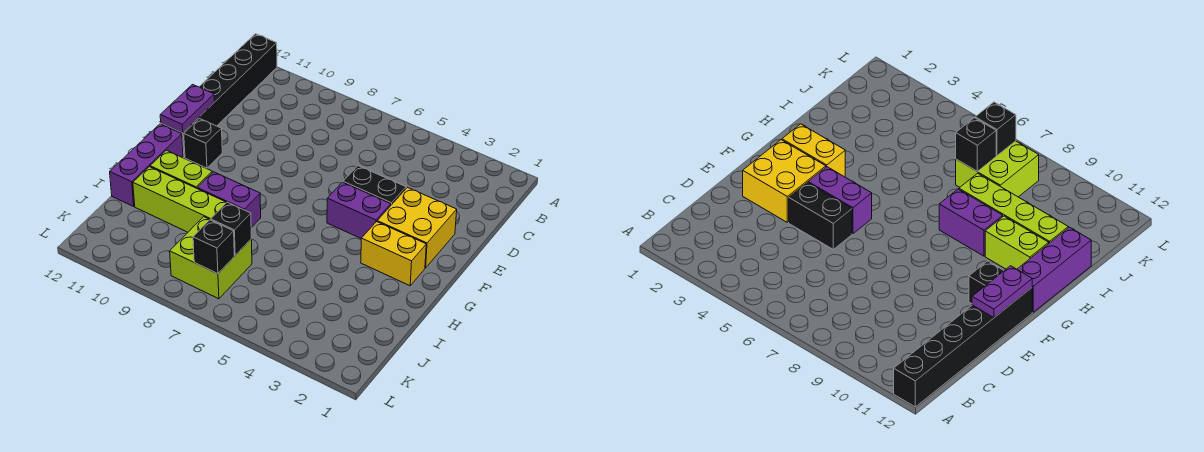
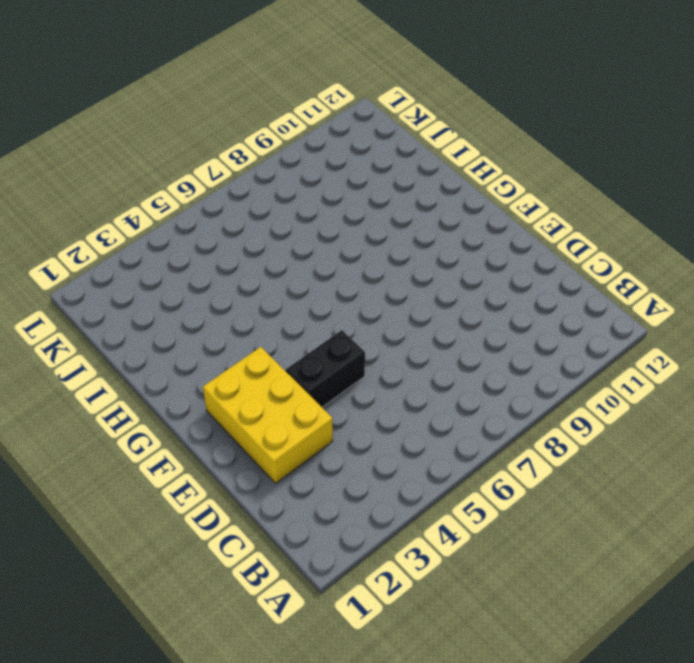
yellow brick D2:F3 level 1 -> yellow brick E2:F3 level 1
none -> black brick A12:F12 level 1
none -> purple brick F4:F5 level 1
none -> black brick F11 level 1

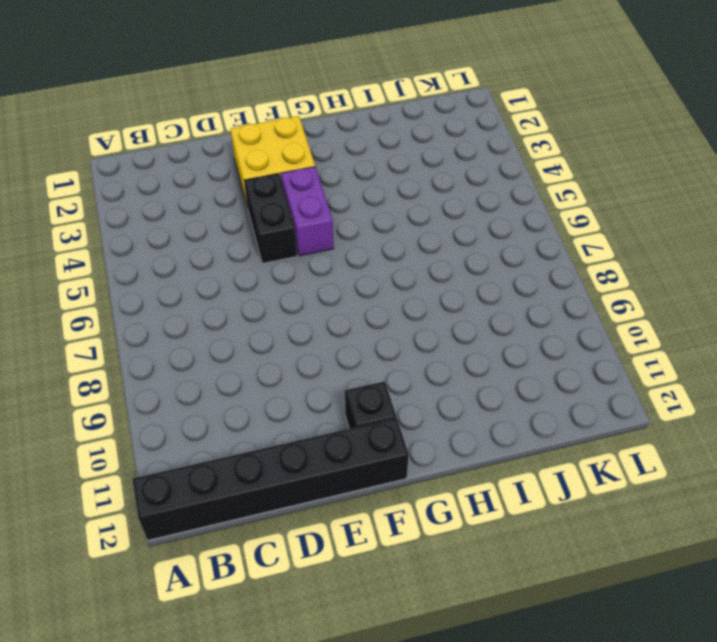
none -> yellow brick G2:G3 level 1
none -> purple brick G12:I12 level 1
none -> purple brick H8:H9 level 1

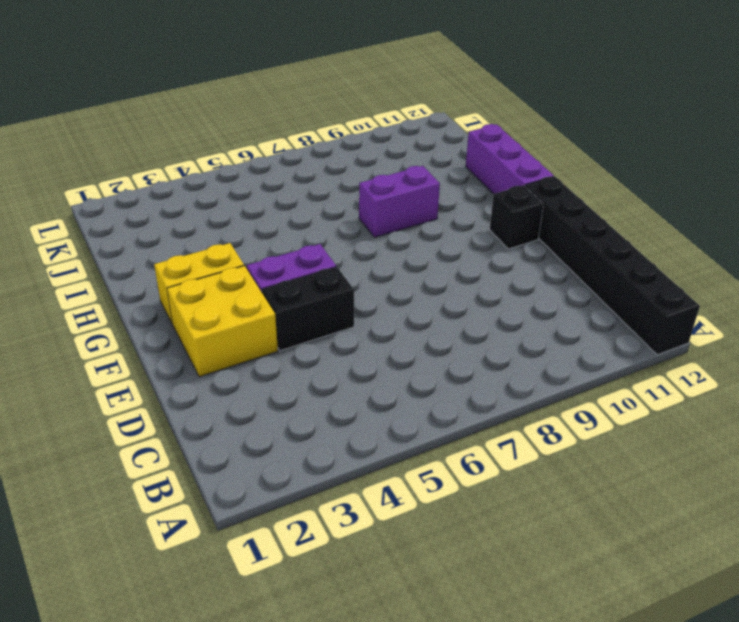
none -> lime brick H10:H11 level 1
none -> lime brick I8:I11 level 1
none -> lime brick J7:K8 level 1

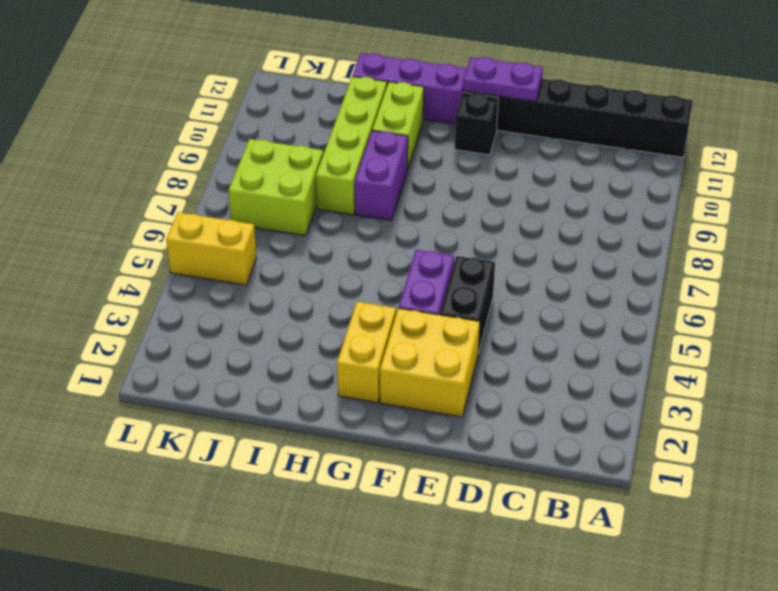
yellow brick K5:L5 level 1 -> none
none -> black brick J7 level 2
none -> black brick K7 level 2

